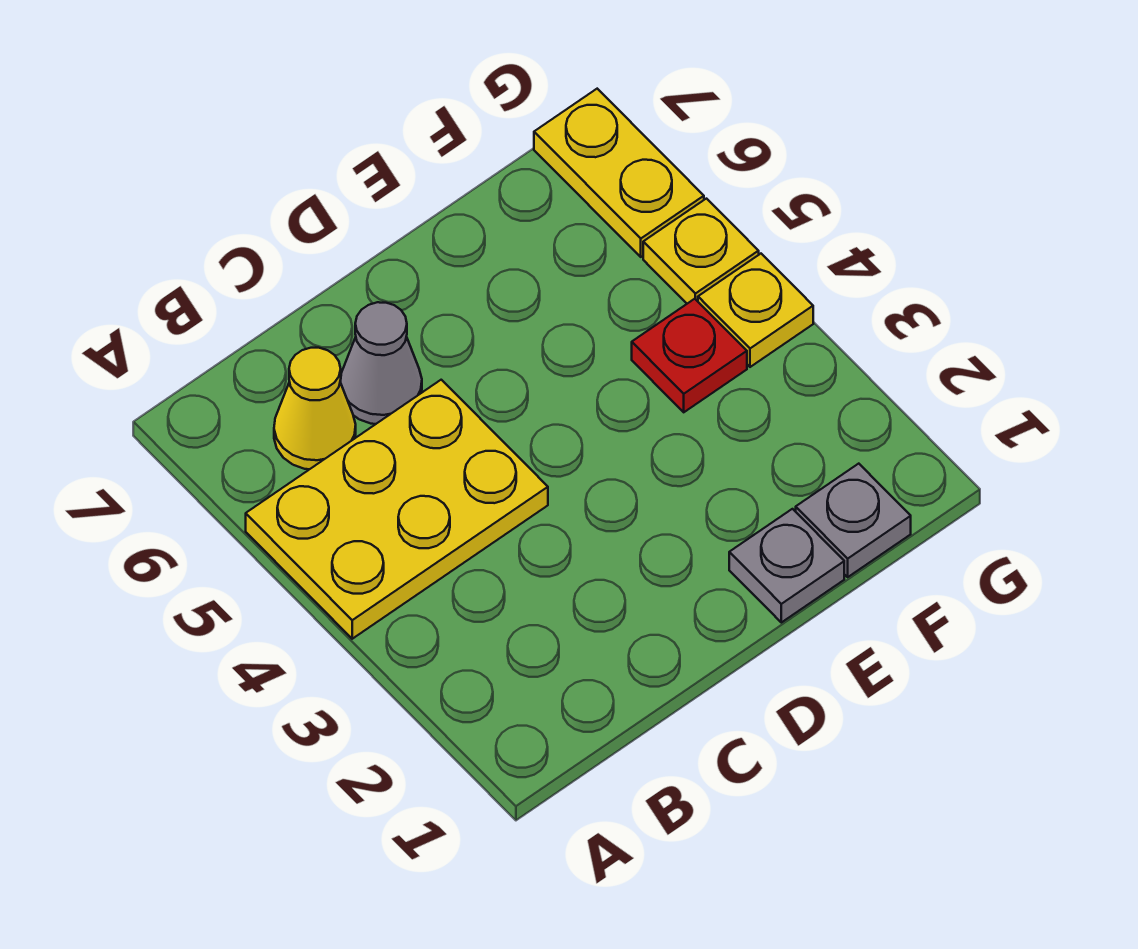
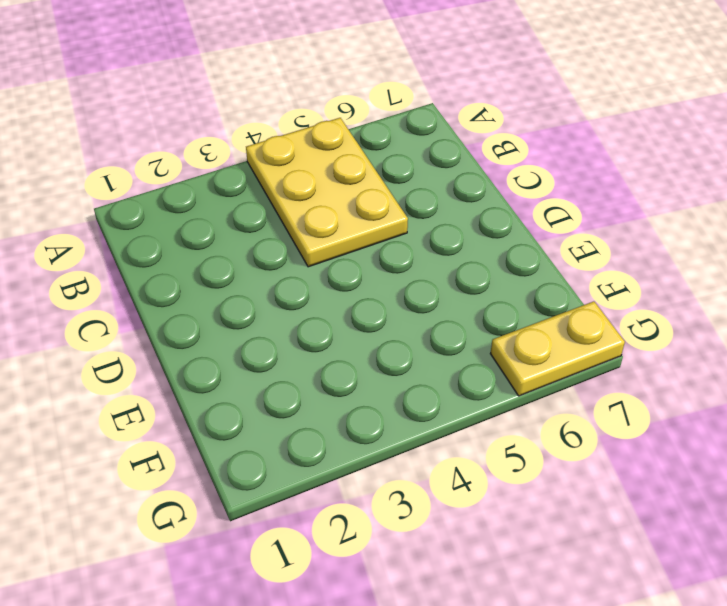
none -> yellow cone B6 level 1
none -> grey cone C6 level 1

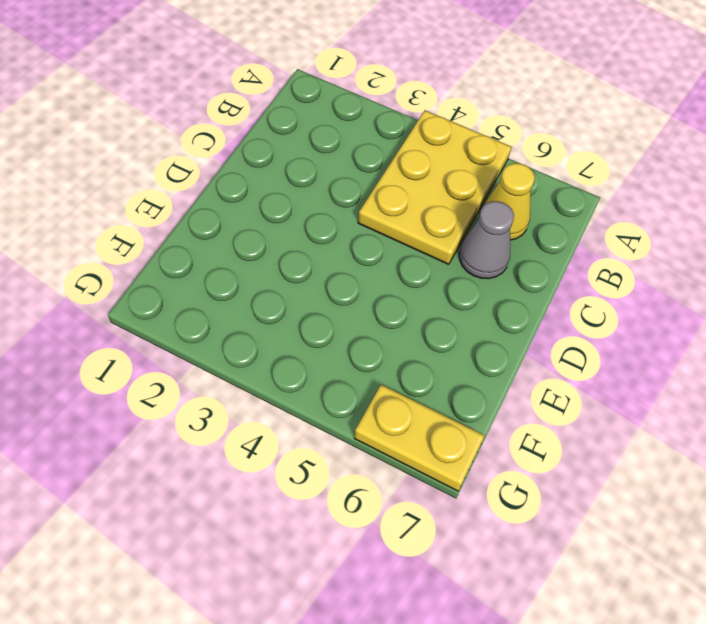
none -> grey plate E1 level 1
none -> grey plate F1 level 1

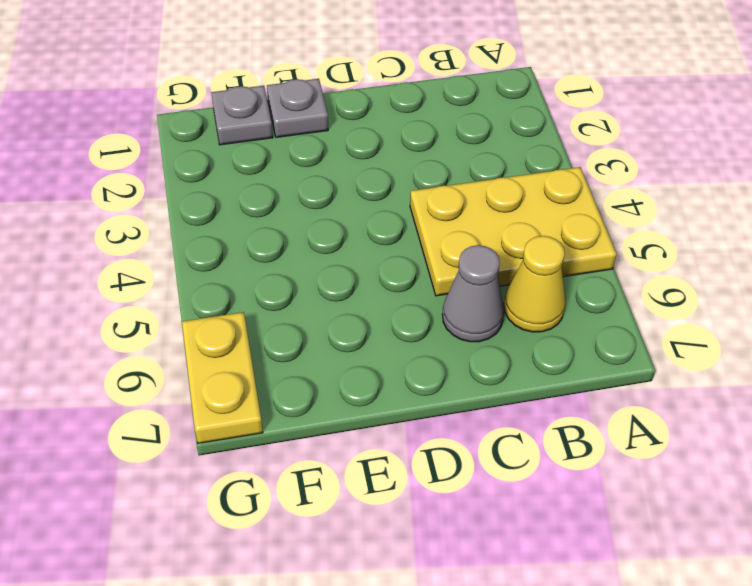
none -> red plate F4 level 1
none -> yellow plate G4 level 1

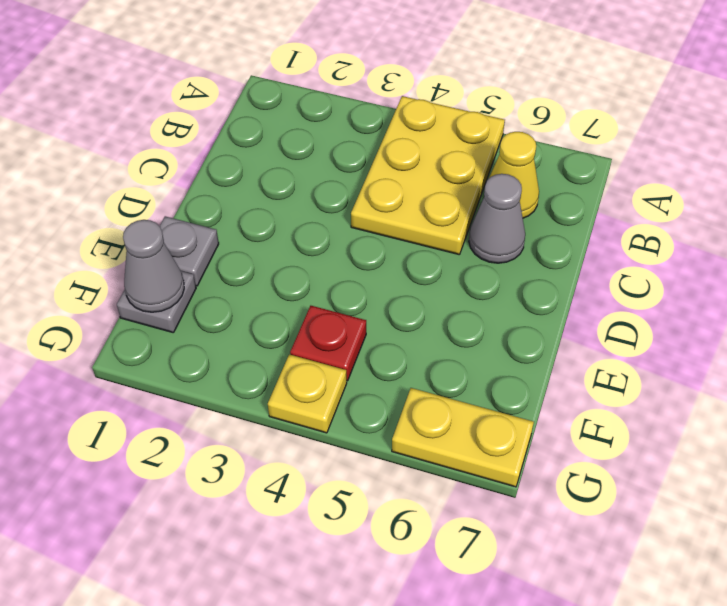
grey cone F1 level 2 -> none
none -> yellow plate G5 level 1

